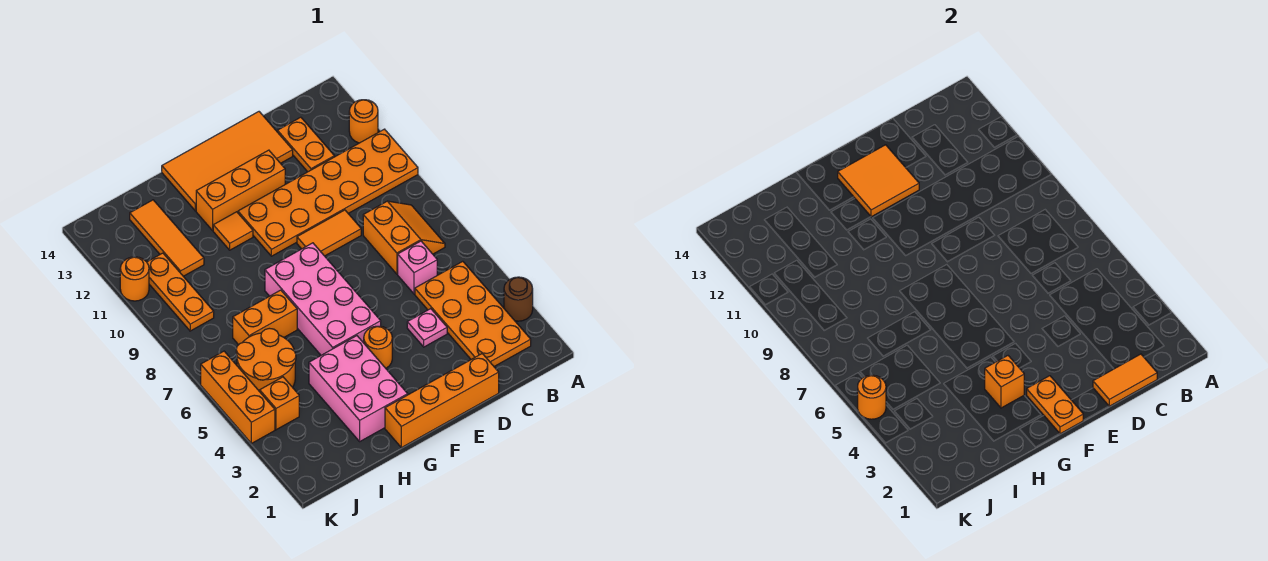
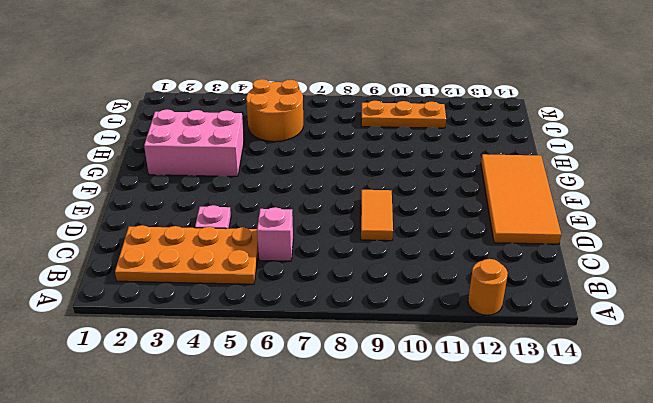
none -> brown round brick A3 level 1
none -> orange plate A10:F11 level 1
none -> orange slope B7:C8 level 1 top C

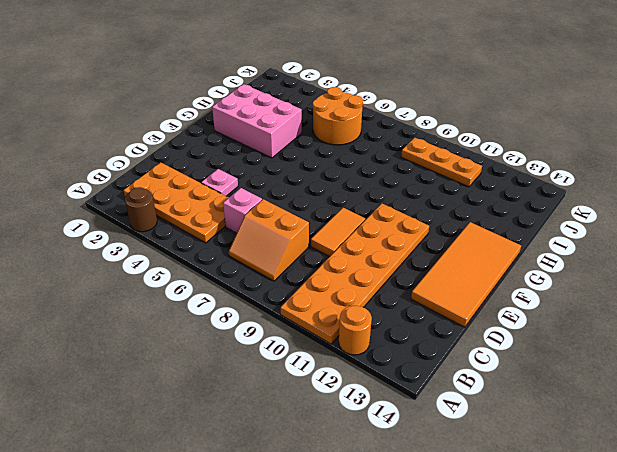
none -> orange plate C12:C13 level 1
none -> orange brick D1:G1 level 1
none -> orange brick E12:G12 level 1

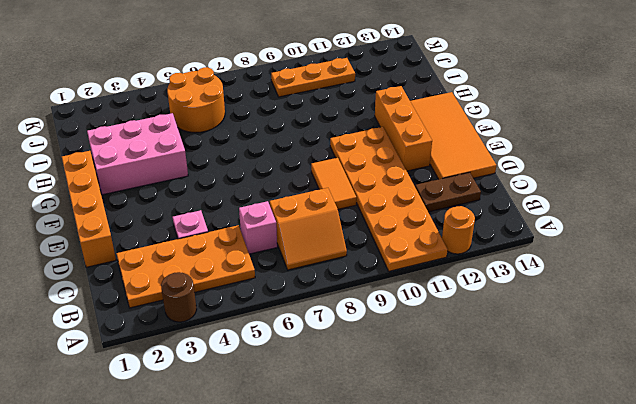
brown plate C12:C13 level 1 -> orange plate C12:C13 level 1
none -> orange round brick F4 level 1
none -> pink brick F5:G8 level 1
none -> orange tile G11 level 1

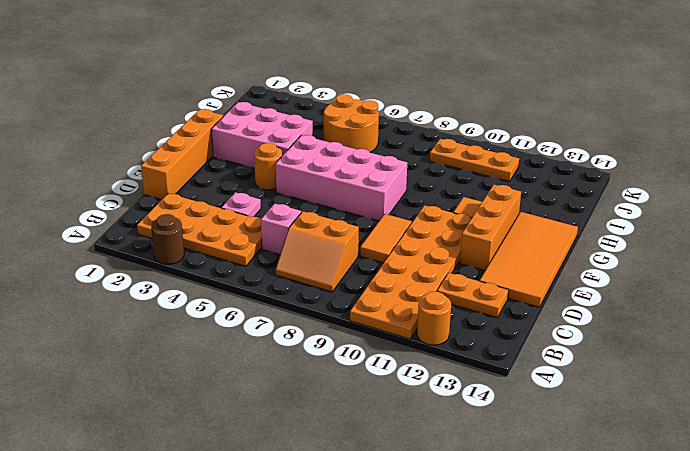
none -> orange brick H7:I7 level 1
none -> orange tile I11:I13 level 1
none -> orange brick J4 level 1

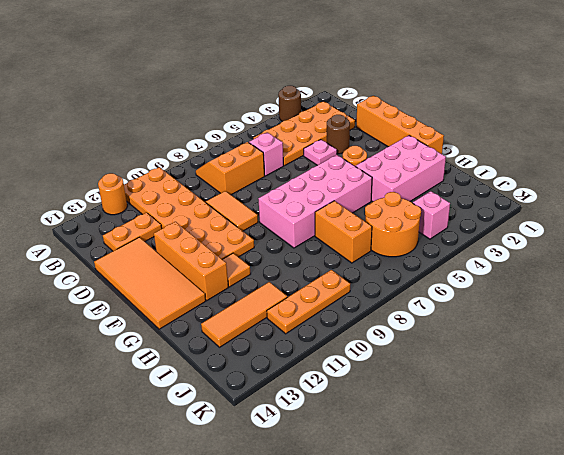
brown round brick D3 level 1 -> none
pink brick J4 level 1 -> orange brick J4 level 1
none -> orange brick K4:K6 level 1
none -> orange round brick K11 level 1
none -> orange tile C1:D1 level 2

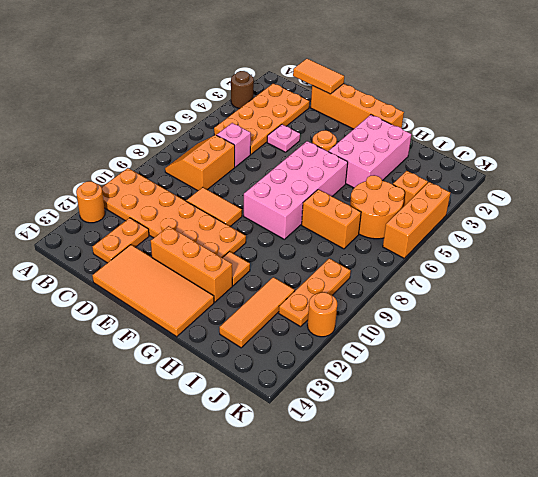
none -> orange tile E12:F13 level 2
none -> orange plate F1:F2 level 2
none -> orange brick G3 level 2

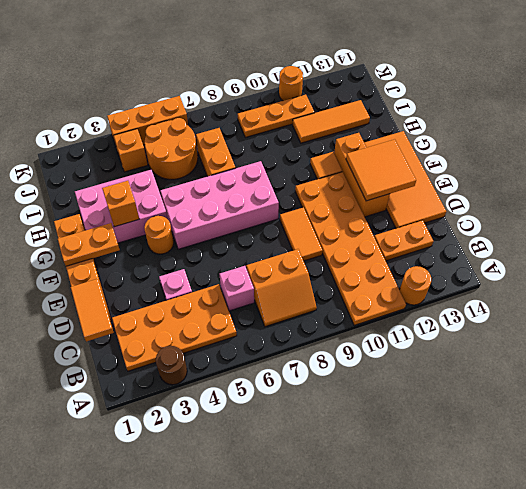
none -> orange round brick K5 level 2

